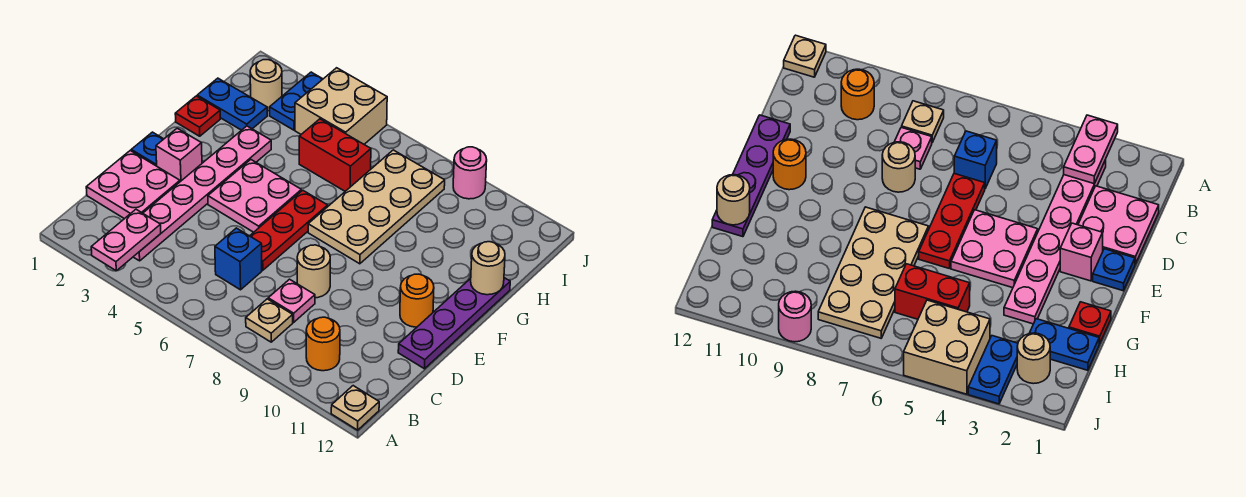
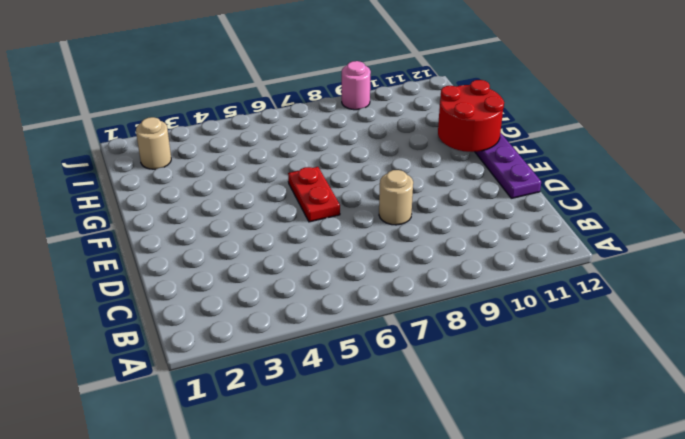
red plate E6:F6 level 1 -> red plate D6:F6 level 1
red round brick F11:G12 level 2 -> tan round brick G12 level 2
none -> tan plate A12 level 1
none -> pink plate B3:G3 level 1
none -> tan plate B8 level 1

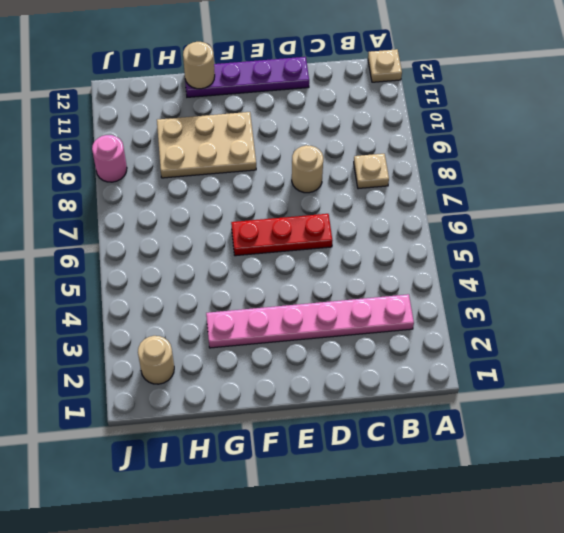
tan plate F9:H10 level 1 -> none
none -> orange round brick B10 level 1
none -> pink plate C1:D2 level 1
none -> blue brick C6 level 1

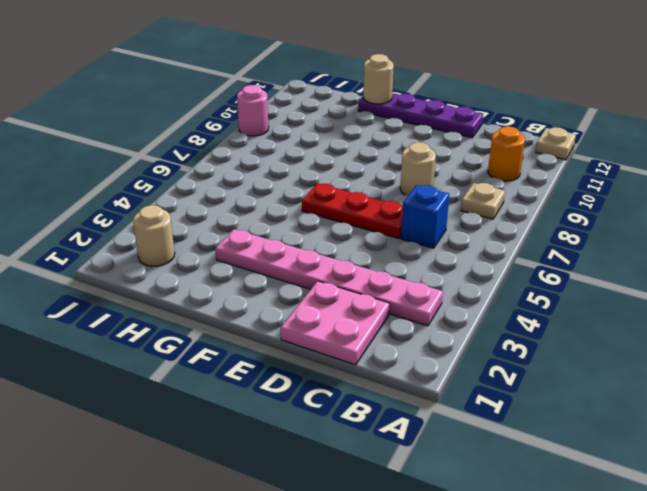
none -> pink plate C8 level 1
none -> blue plate E1 level 1
none -> pink brick E2 level 1

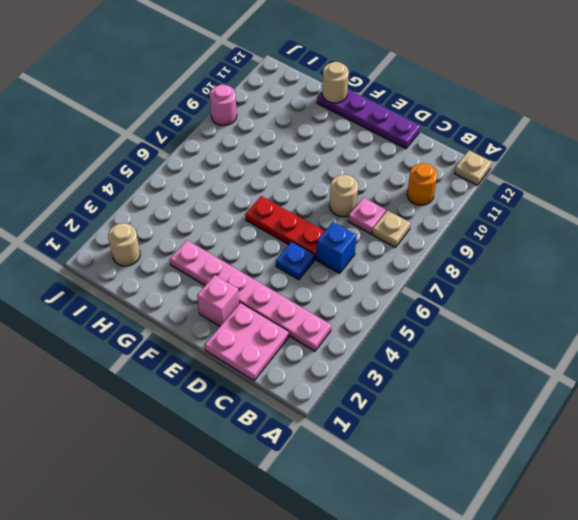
blue plate D5 level 1 -> blue plate E1 level 1
none -> pink plate E4:F5 level 1
none -> orange round brick E11 level 1
none -> tan plate F7:I8 level 1

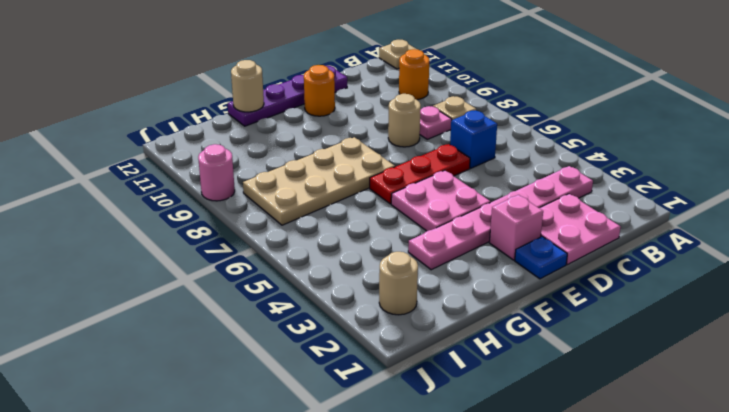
none -> red plate G1 level 1
none -> blue plate H1:H2 level 1
none -> red brick H5:H6 level 1

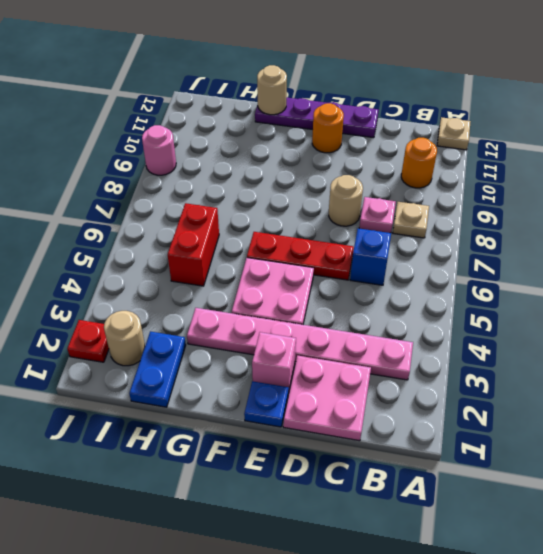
red plate J2 level 1 -> red plate G1 level 1
none -> tan plate F7:I8 level 1
none -> blue plate I3:J3 level 1
none -> tan brick I4:J5 level 1

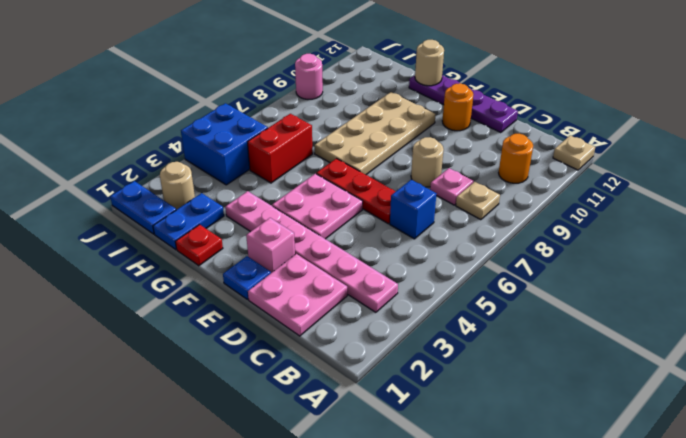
tan plate F7:G10 level 1 -> tan plate F7:I8 level 1
blue plate I1:J1 level 1 -> blue plate I3:J3 level 1
blue brick I4:J5 level 1 -> tan brick I4:J5 level 1
none -> pink plate A3:B3 level 2

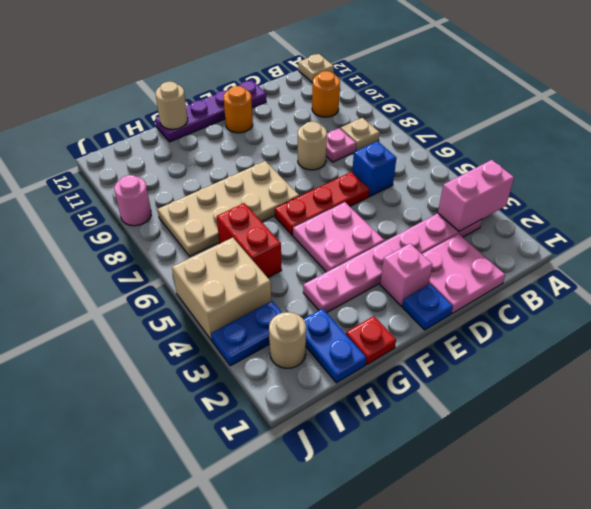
pink brick A3:B3 level 2 -> pink plate A3:B3 level 2

